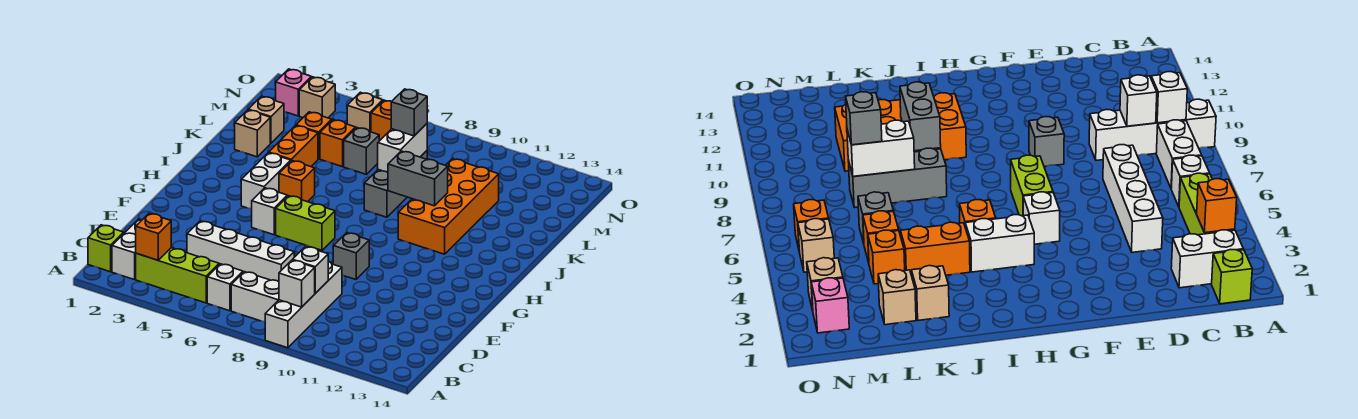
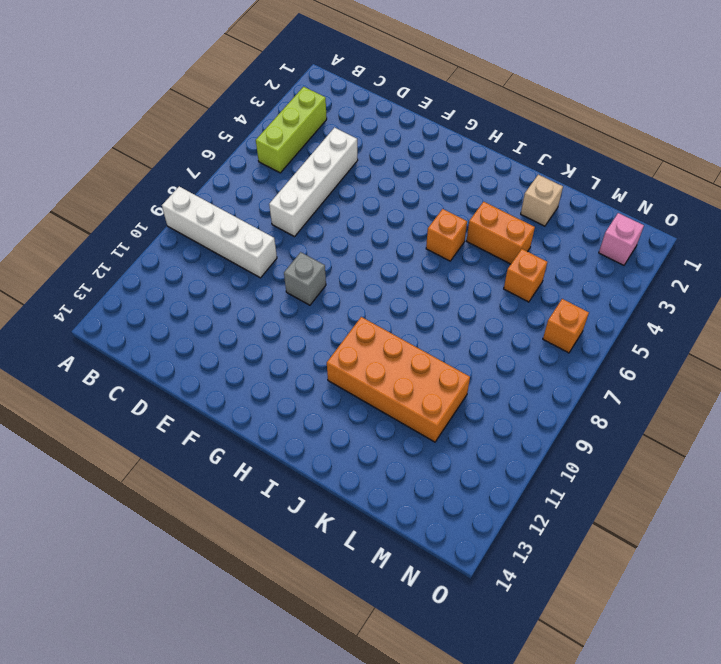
none -> lime brick B1 level 1
none -> white brick B2:C2 level 1
none -> white brick B6 level 1
none -> white brick B7:B8 level 1

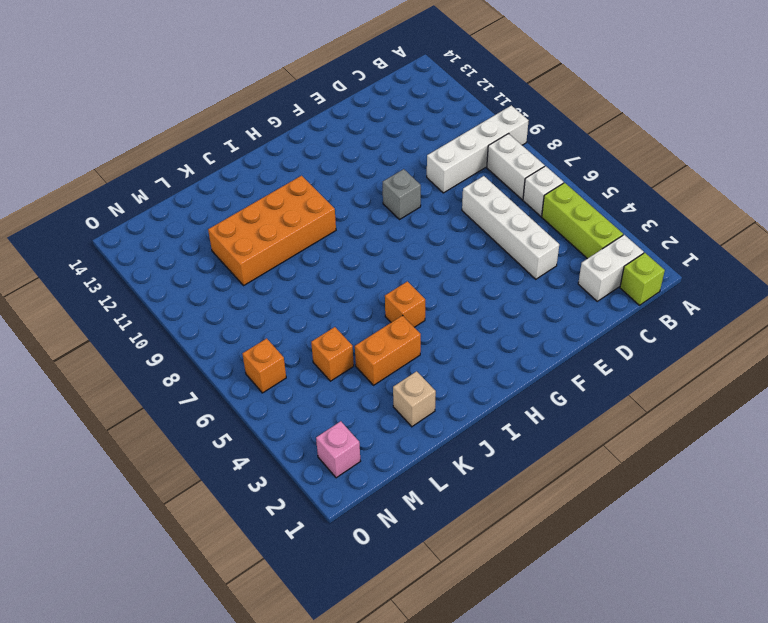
none -> white brick G5 level 1
none -> lime brick G6:G7 level 1
none -> white brick H4:I4 level 1
none -> grey brick J8:L8 level 1

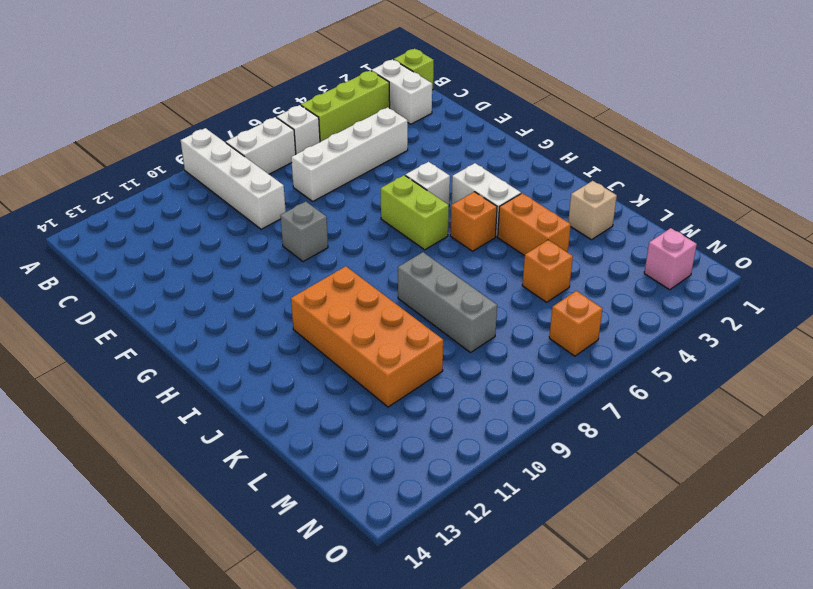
lime brick G6:H6 level 1 -> lime brick G6:G7 level 1
none -> tan brick L2 level 1
none -> orange brick L4 level 1
none -> grey brick L6 level 1
none -> tan brick N3 level 1

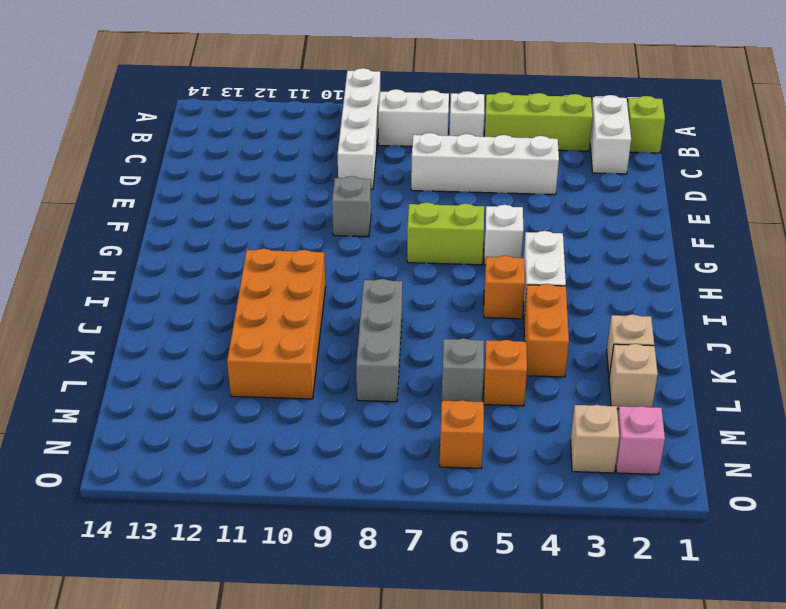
none -> orange brick L4 level 1
none -> tan brick N5 level 1
none -> orange brick B3 level 2
none -> white brick B9 level 2

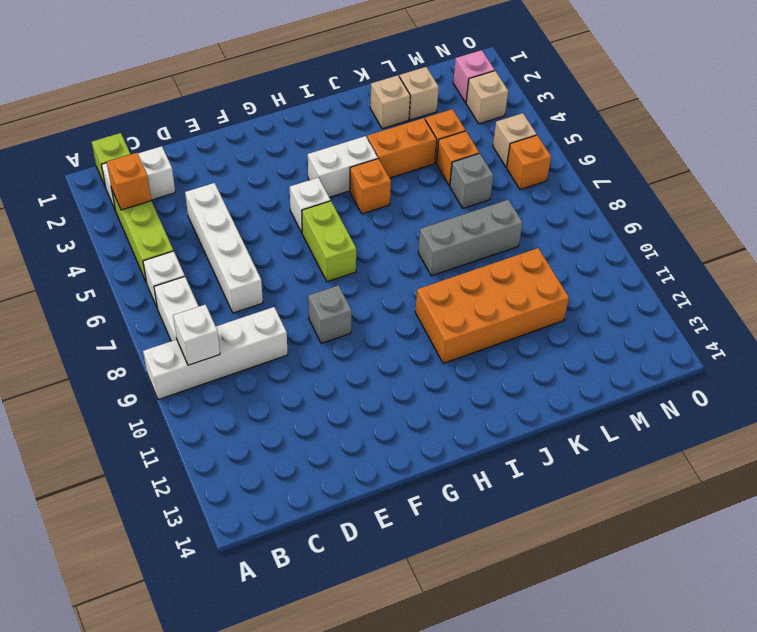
none -> white brick C9 level 2
none -> grey brick J9:J10 level 2
none -> white brick K8:L8 level 2
none -> grey brick L8 level 3

